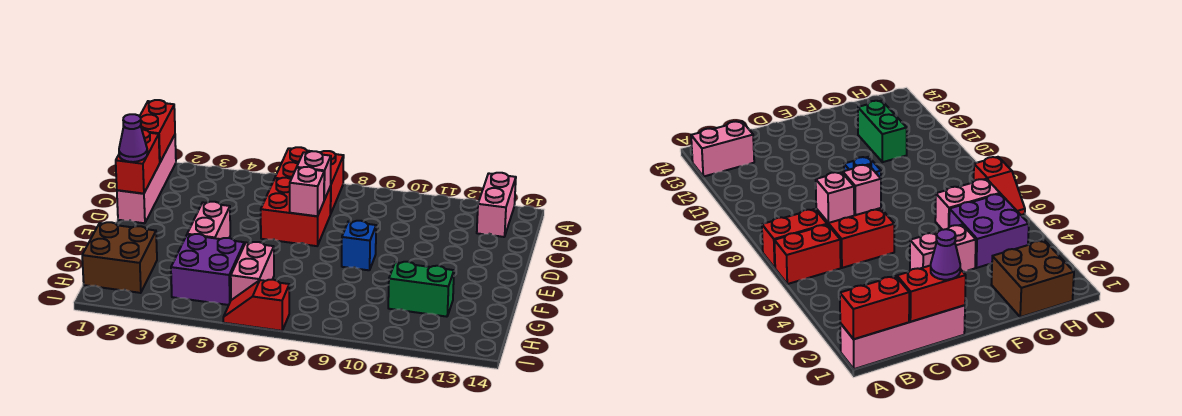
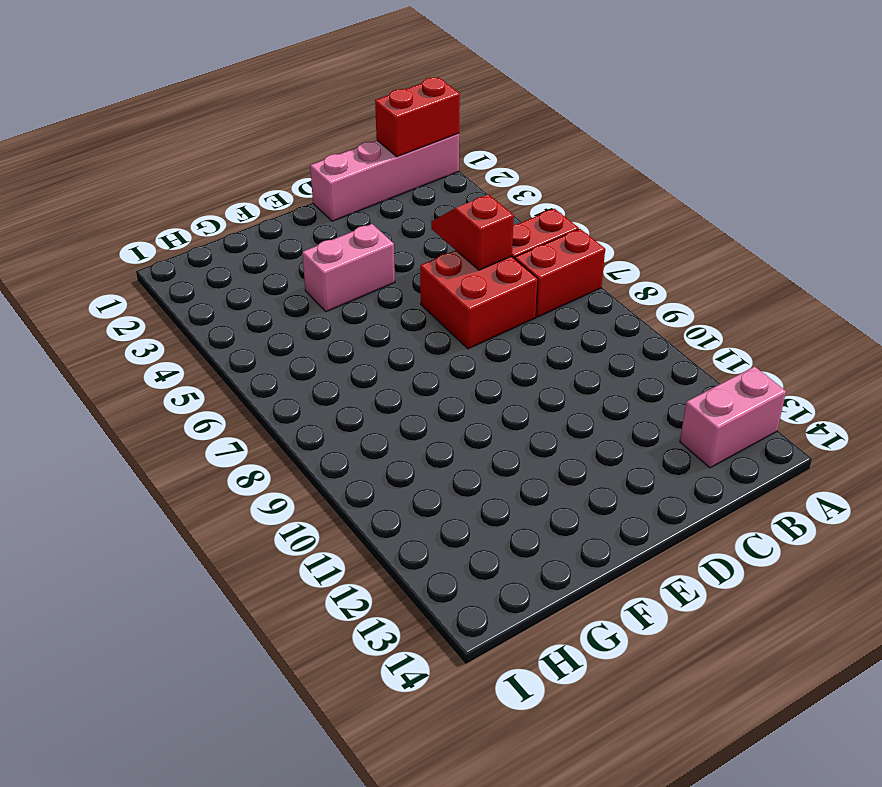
red slope C5:C6 level 2 top 6 -> red slope I6:I7 level 1 top 7
none -> blue brick E9 level 1
none -> brown brick G1:H2 level 1
none -> purple brick G4:H5 level 1

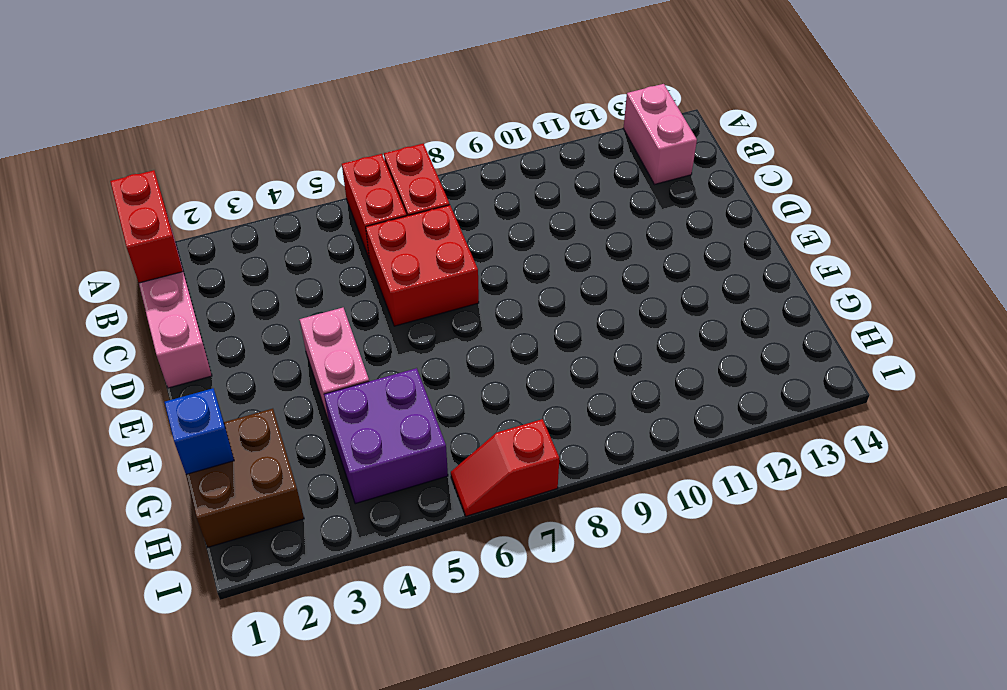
blue brick G1 level 2 -> blue brick E9 level 1
none -> pink brick G6:H6 level 1
none -> green brick G11:G12 level 1
none -> red brick C1:D1 level 2

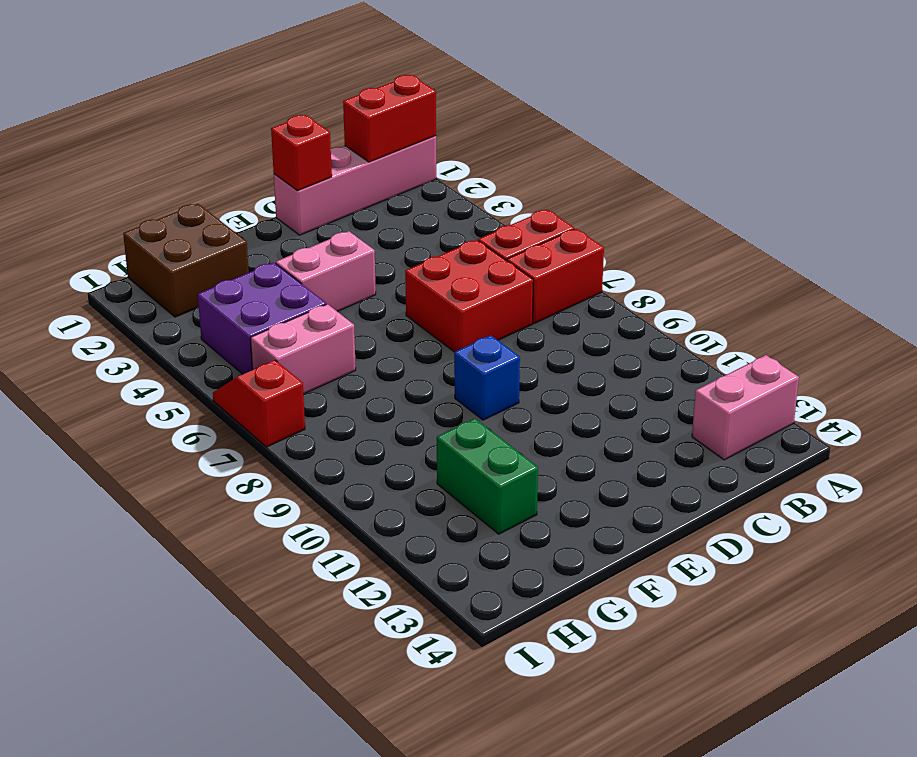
red brick D1 level 2 -> red brick C1:D1 level 2
none -> pink brick C7 level 2
none -> pink brick D7 level 2
none -> purple cone D1 level 3

